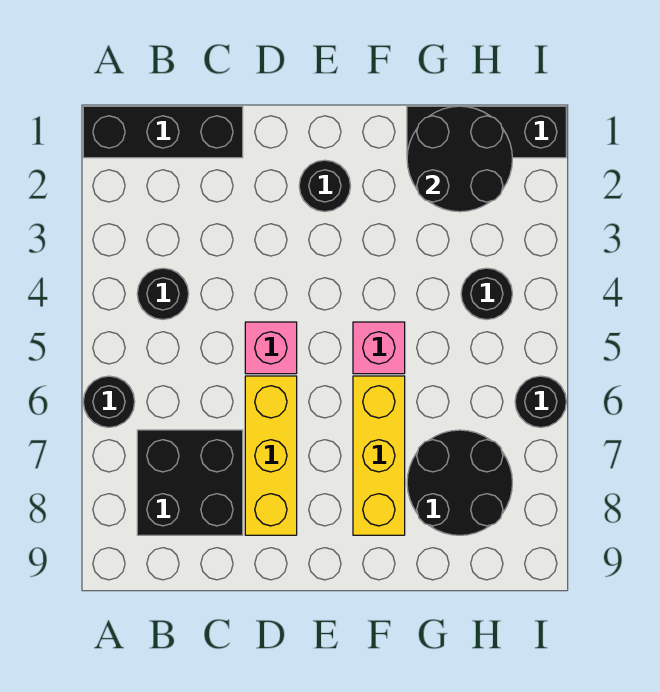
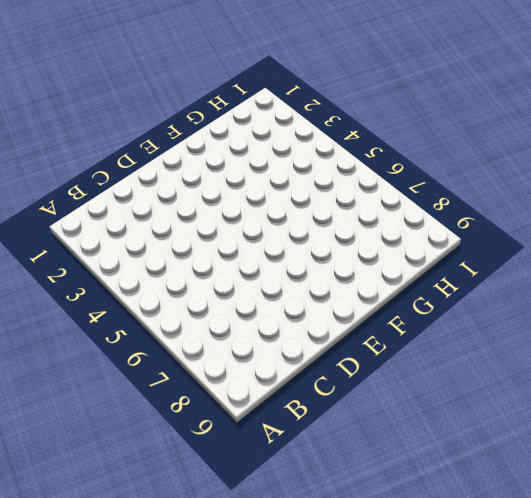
none -> black brick A1:C1 level 1
none -> black round brick A6 level 1
none -> black round brick B4 level 1

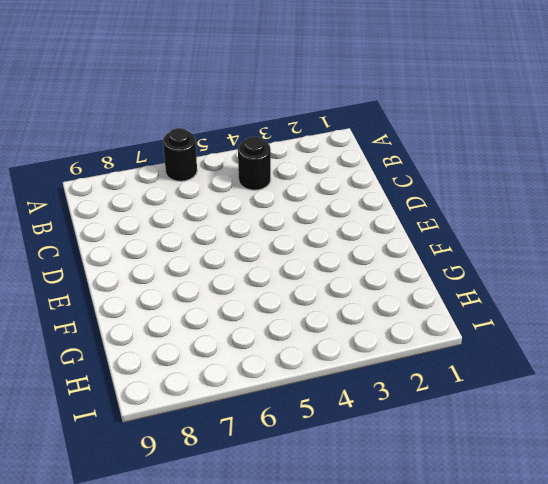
none -> black brick A1:C1 level 1
none -> black brick B7:C8 level 1
none -> pink brick D5 level 1

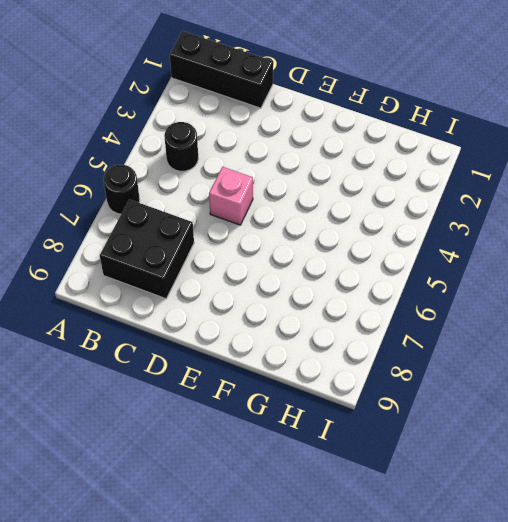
none -> yellow brick D6:D8 level 1
none -> black round brick E2 level 1
none -> pink brick F5 level 1

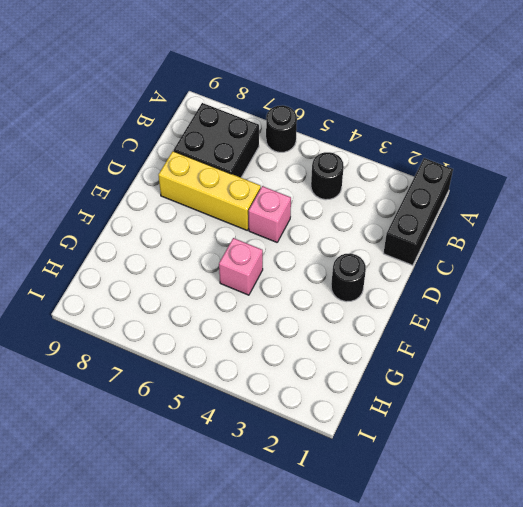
none -> yellow brick F6:F8 level 1
none -> black brick G1:I1 level 1
none -> black round brick G7:H8 level 1

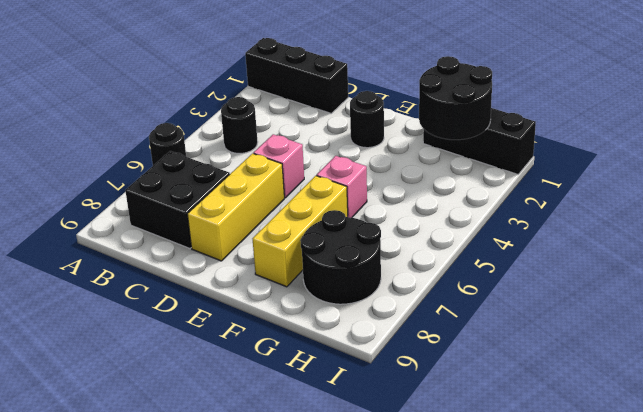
none -> black round brick H4 level 1
none -> black round brick I6 level 1

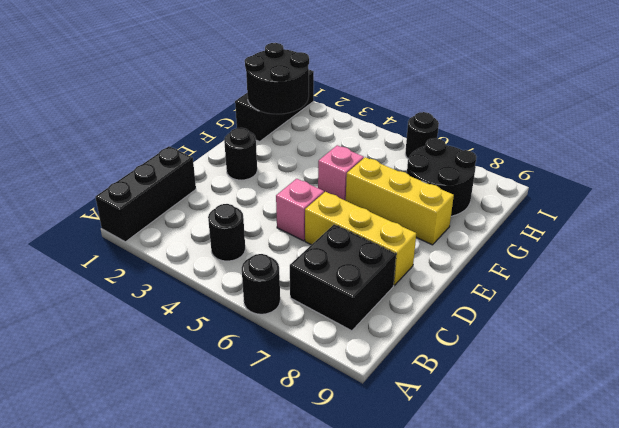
none -> black round brick H4 level 1

